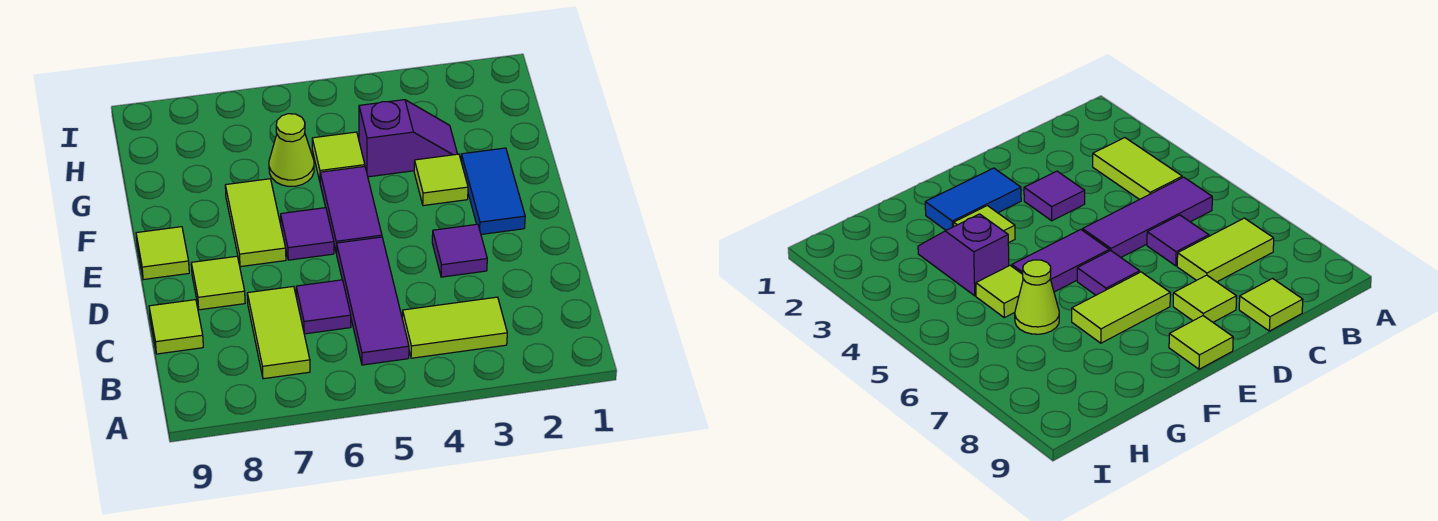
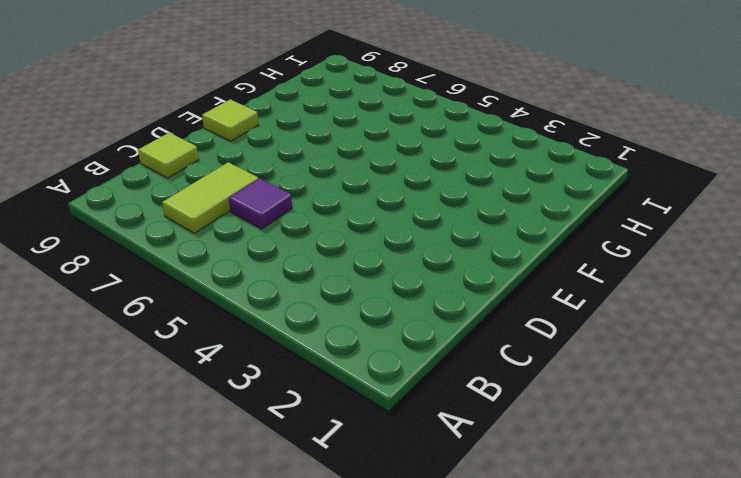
none -> lime tile B3:B4 level 1
none -> purple tile B5:D5 level 1
none -> purple tile D3 level 1

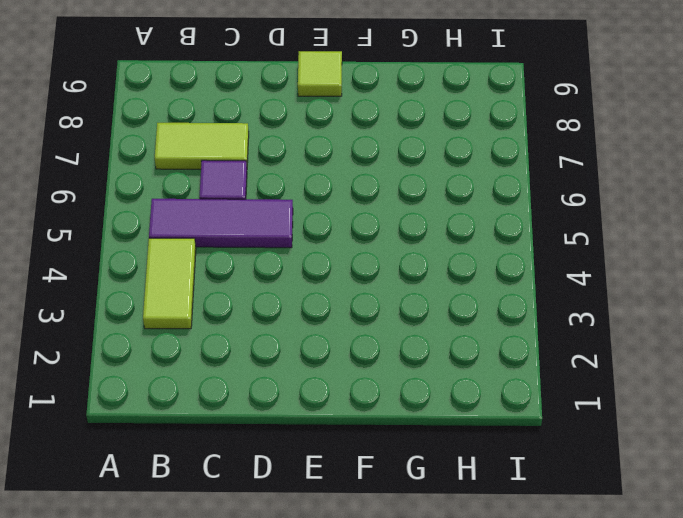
none -> lime tile C9 level 1
none -> purple tile D3 level 1
none -> lime tile D8 level 1

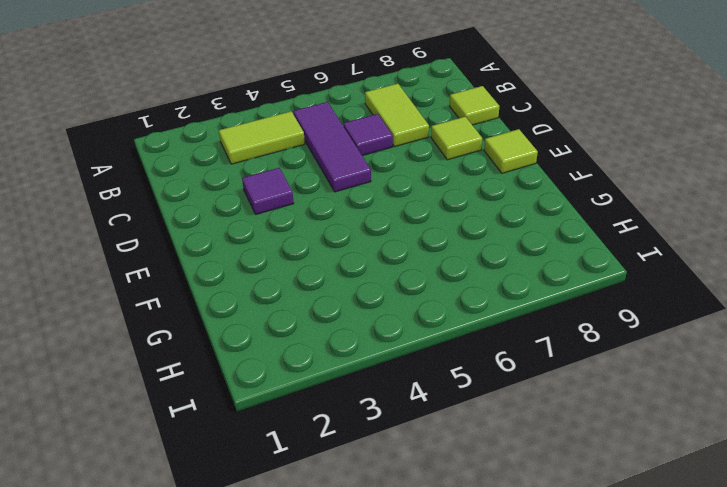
none -> blue tile E2:F2 level 1
none -> purple tile E5:F5 level 1
none -> purple tile E6 level 1

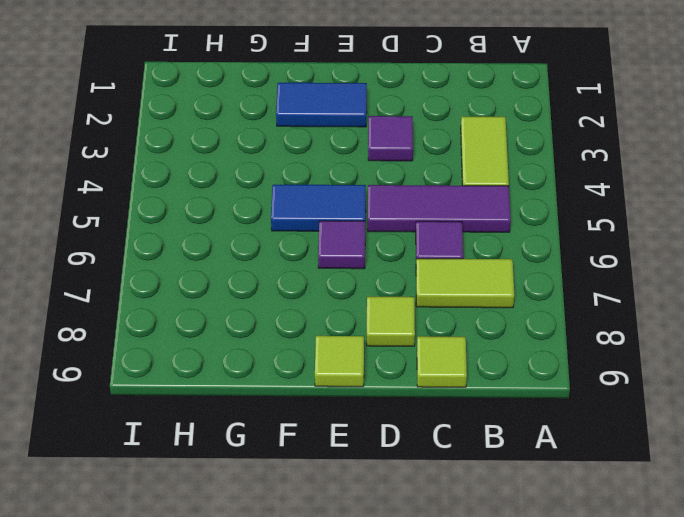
blue tile E5:F5 level 1 -> purple tile E5:F5 level 1
none -> lime tile E7:F7 level 1
none -> lime tile F3 level 1
none -> purple slope G3:G4 level 1 top 4

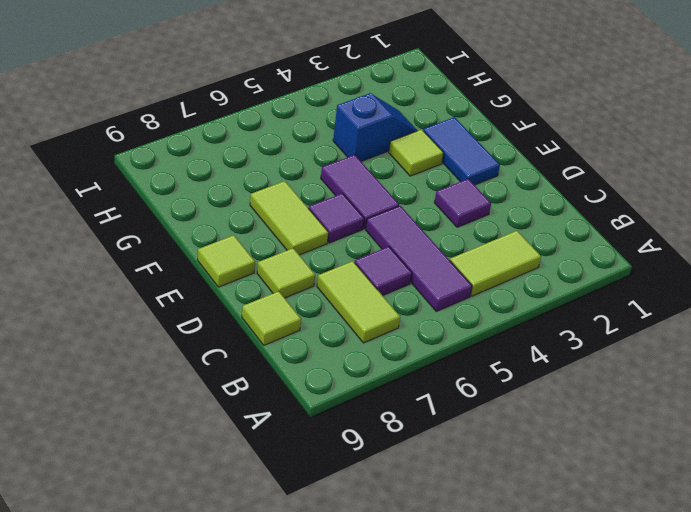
blue slope G3:G4 level 1 top 4 -> purple slope G3:G4 level 1 top 4
none -> lime tile G5 level 1
none -> lime cone G6 level 1

